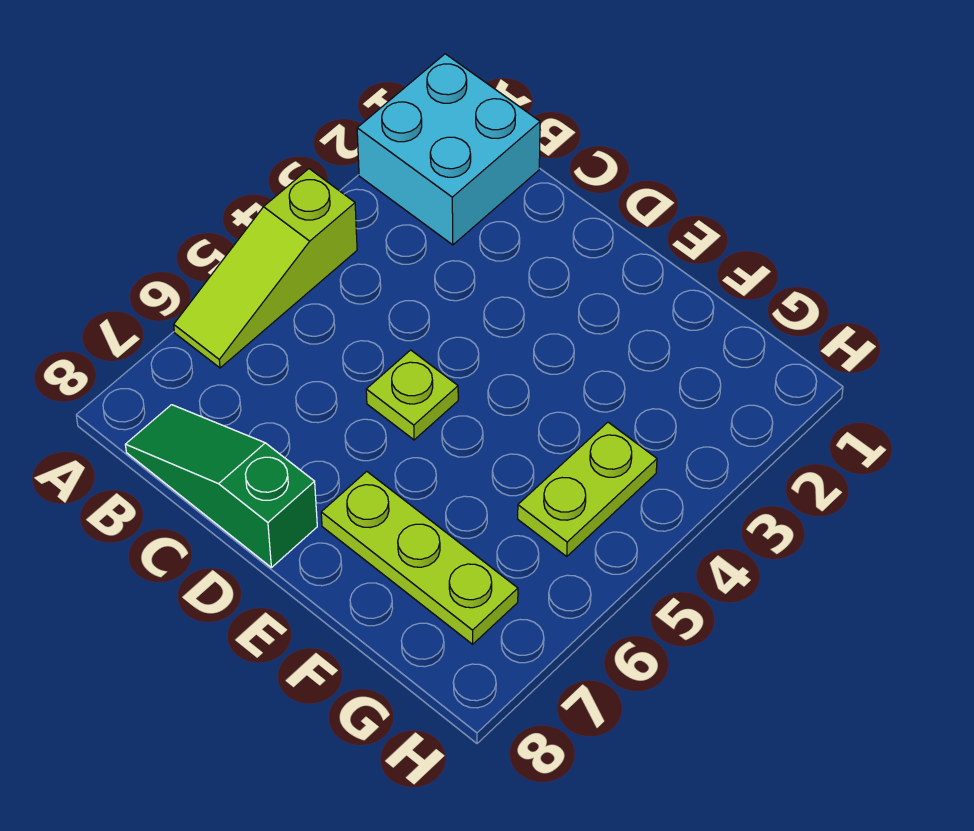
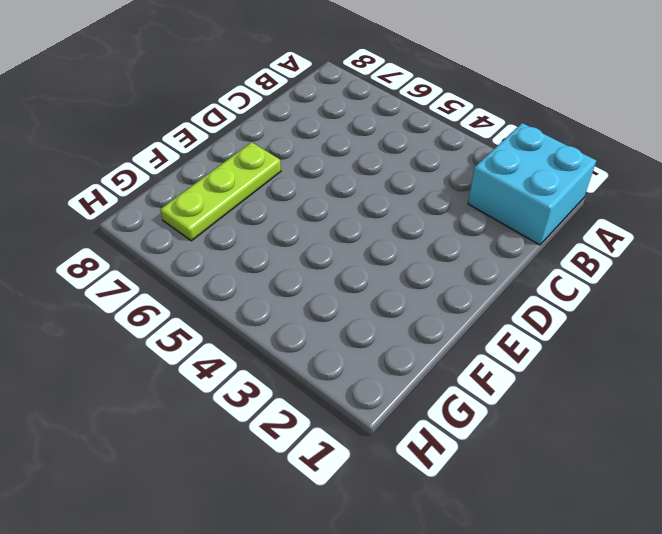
none -> lime slope A4:A6 level 1 top 4
none -> green slope B8:D8 level 1 top D

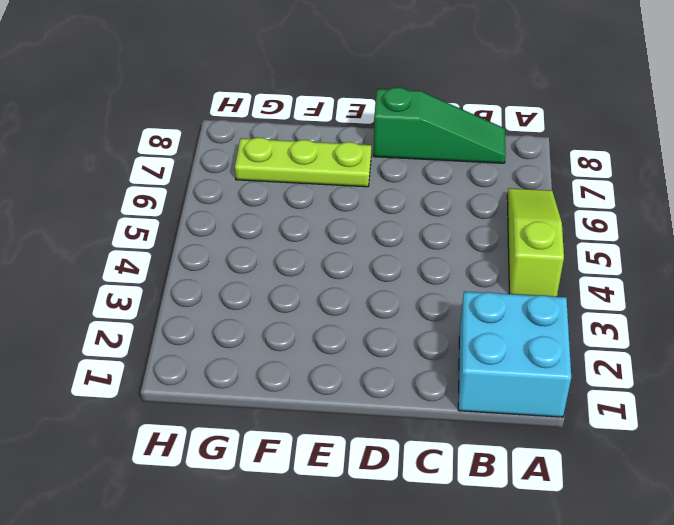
none -> lime plate D5 level 1
none -> lime plate G4:G5 level 1

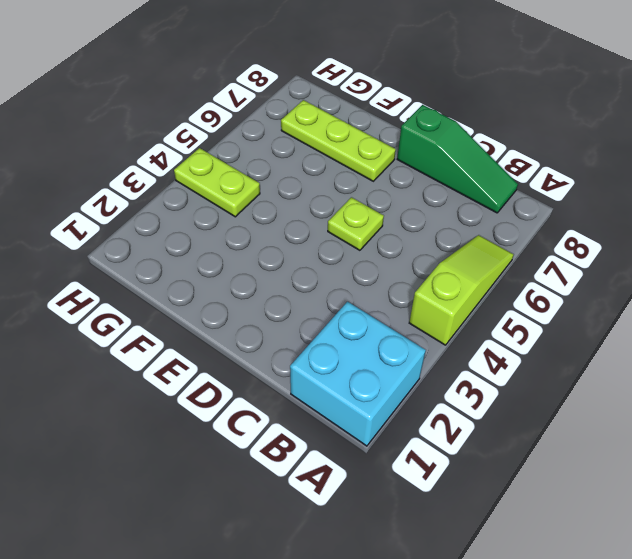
lime plate G4:H4 level 1 -> lime plate G4:G5 level 1

